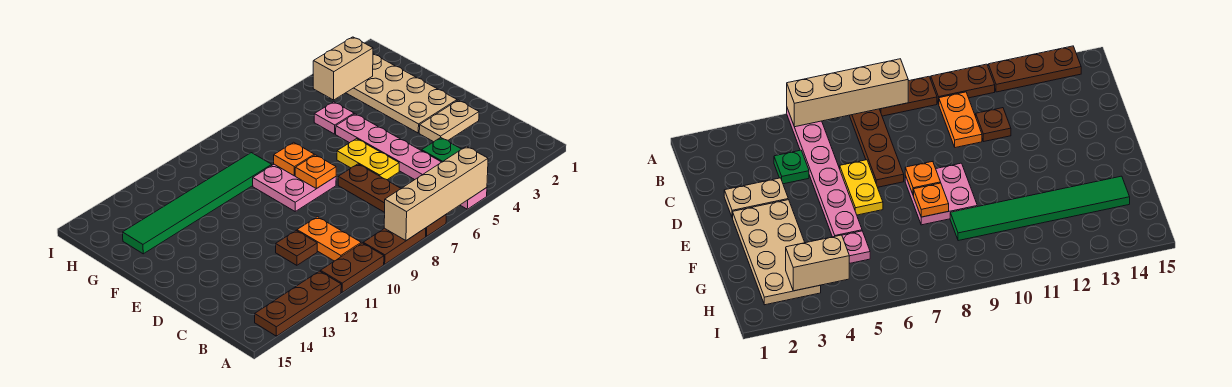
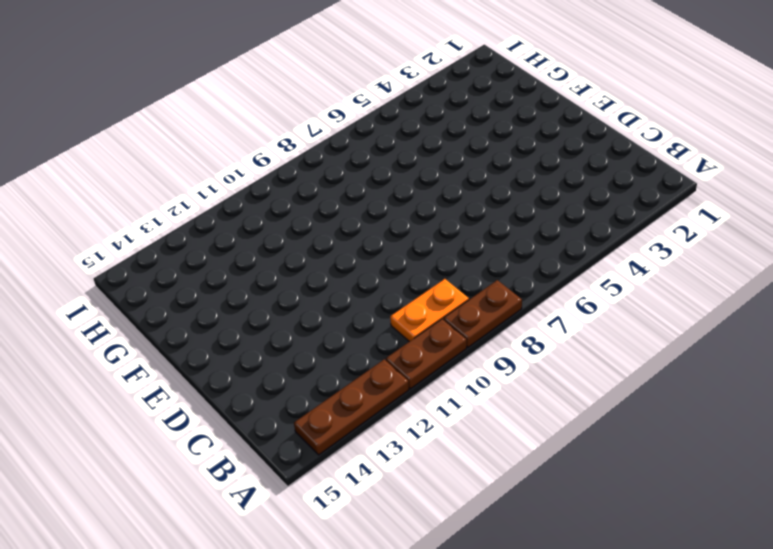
orange plate B9:B10 level 1 -> orange plate B10:C10 level 1
none -> pink plate A5:F5 level 1
none -> brown plate A7:D7 level 1
none -> green plate C4 level 1

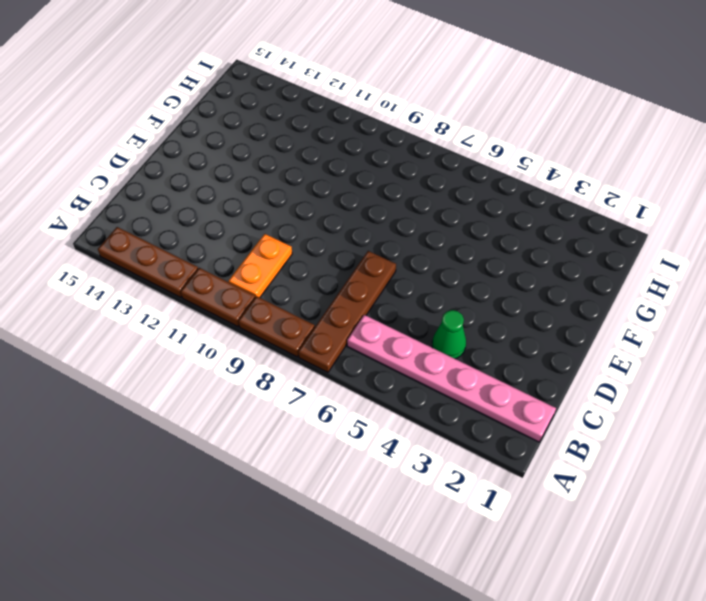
pink plate B1:B6 level 1 -> pink plate A5:F5 level 1
green cone C4 level 1 -> green plate C4 level 1
none -> brown plate C11 level 1
none -> tan plate D2:D3 level 1
none -> yellow plate D6:E6 level 1

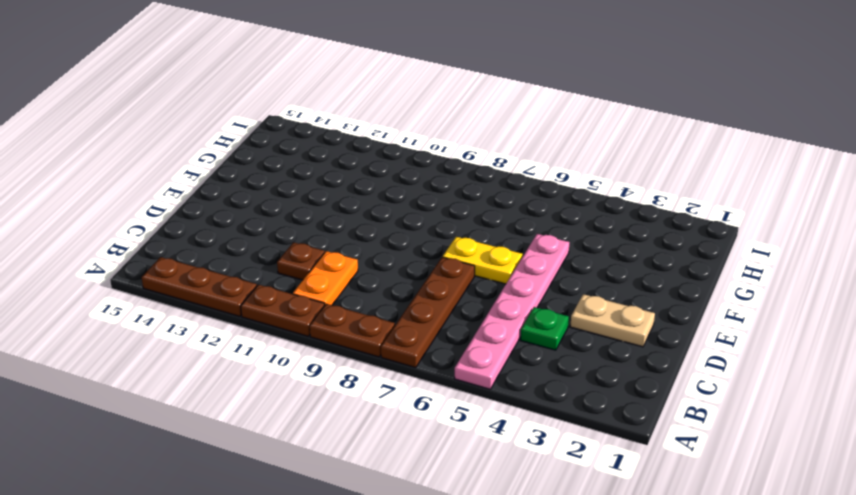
yellow plate E6:E7 level 1 -> yellow plate D6:E6 level 1
none -> tan plate E2:H3 level 1
none -> pink plate E8:F9 level 1
none -> pink plate G5 level 1

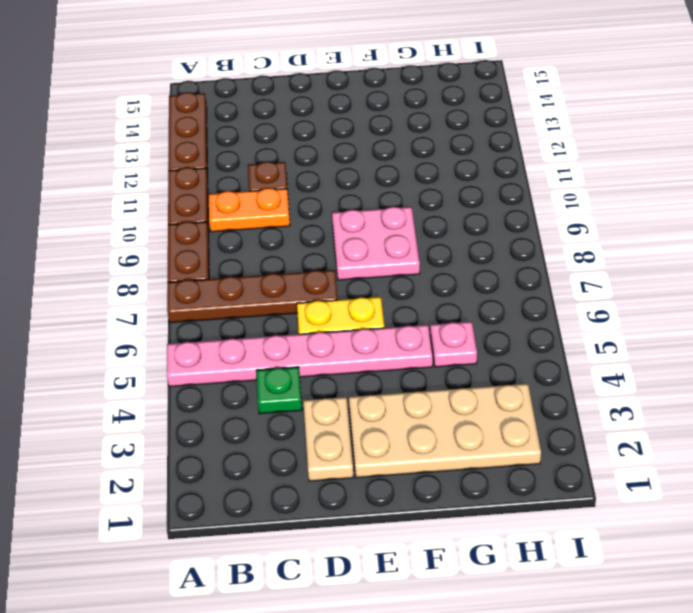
none -> green tile G9:G14 level 1
none -> tan brick A5:A8 level 2
none -> orange plate E8 level 2

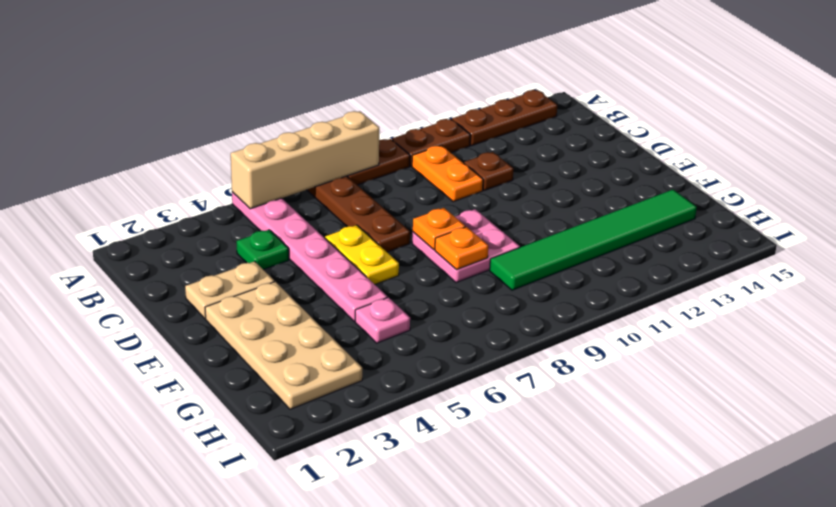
none -> tan brick H3:H4 level 2

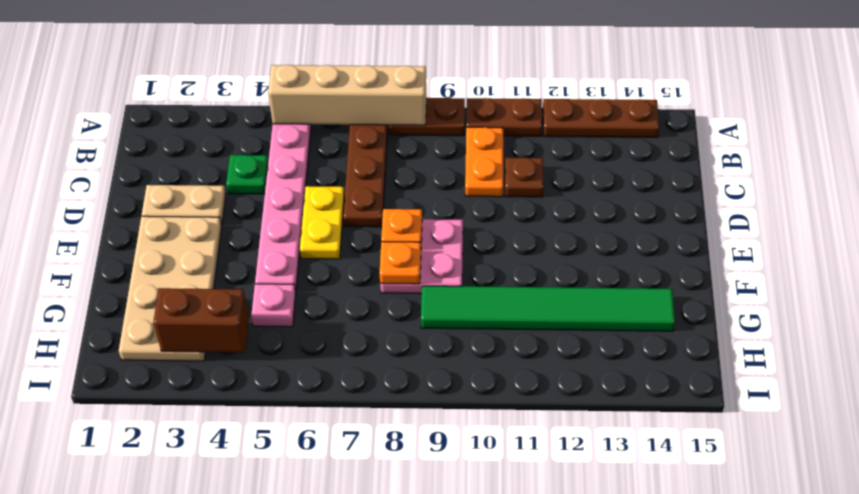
brown brick H3:H4 level 2 -> tan brick H3:H4 level 2

